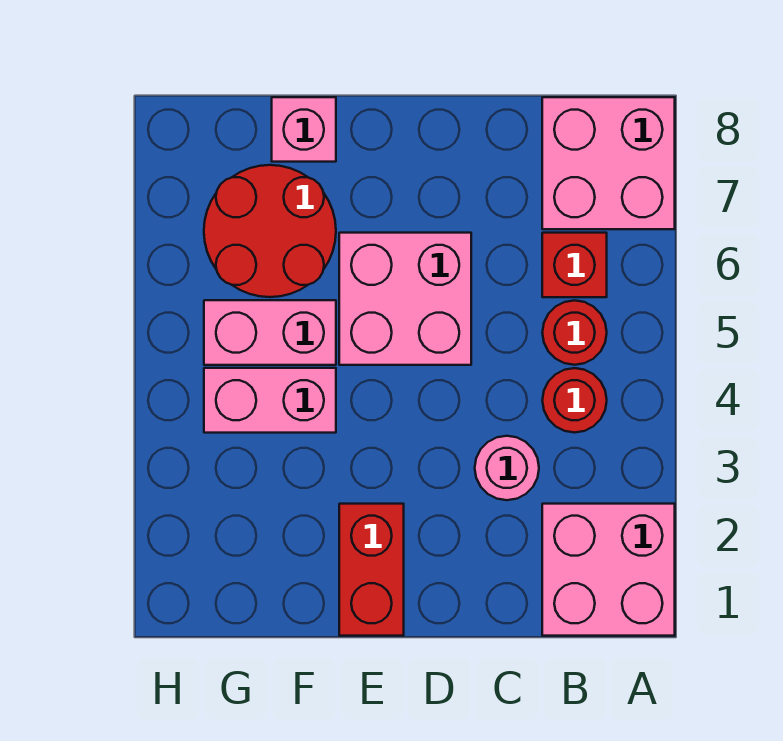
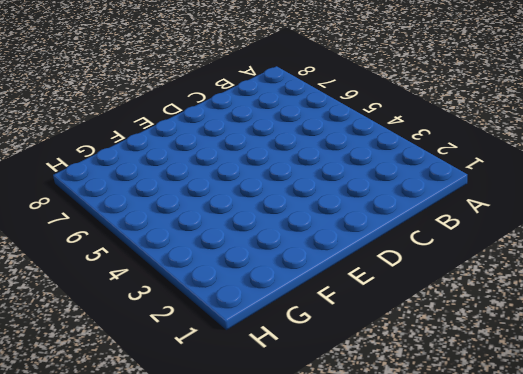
none -> pink brick A1:B2 level 1
none -> pink brick A7:B8 level 1
none -> red round brick B4 level 1

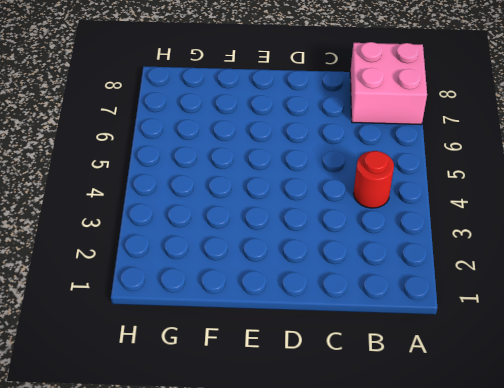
none -> pink brick A1:B2 level 1
none -> red round brick B5 level 1
none -> red brick B6 level 1

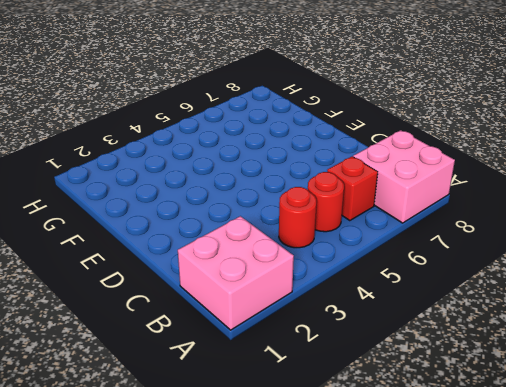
none -> pink round brick C3 level 1
none -> pink brick D5:E6 level 1
none -> red brick E1:E2 level 1

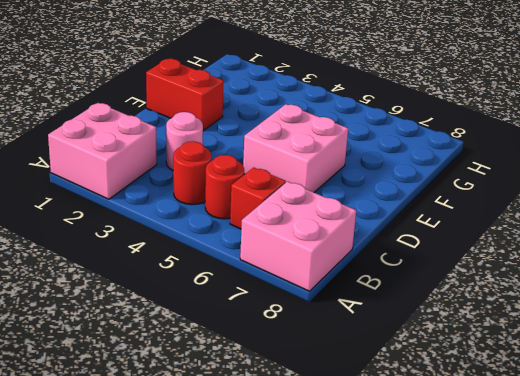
none -> pink brick F4:G4 level 1
none -> pink brick F5:G5 level 1
none -> red round brick F6:G7 level 1

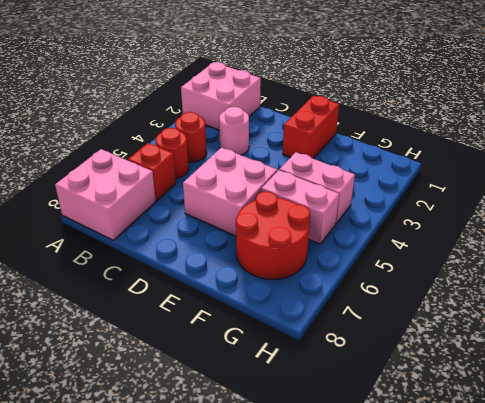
none -> pink brick F8 level 1

